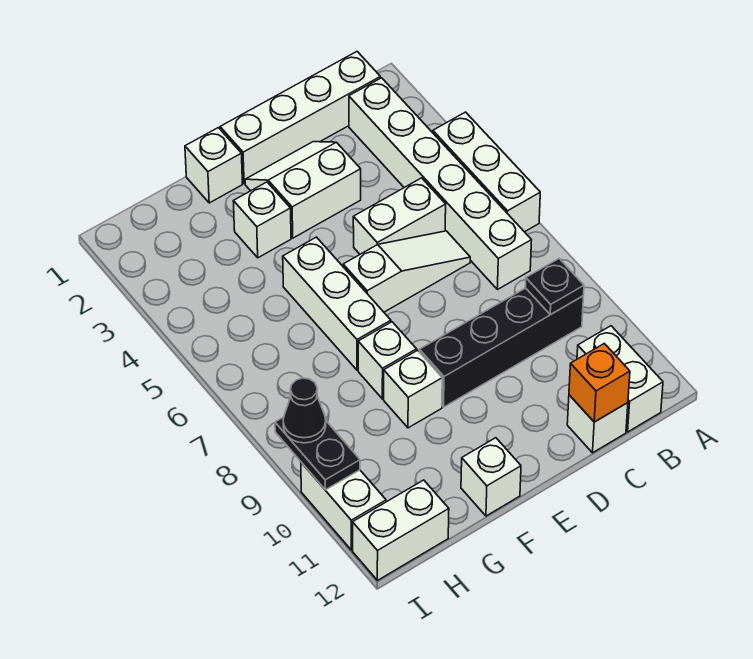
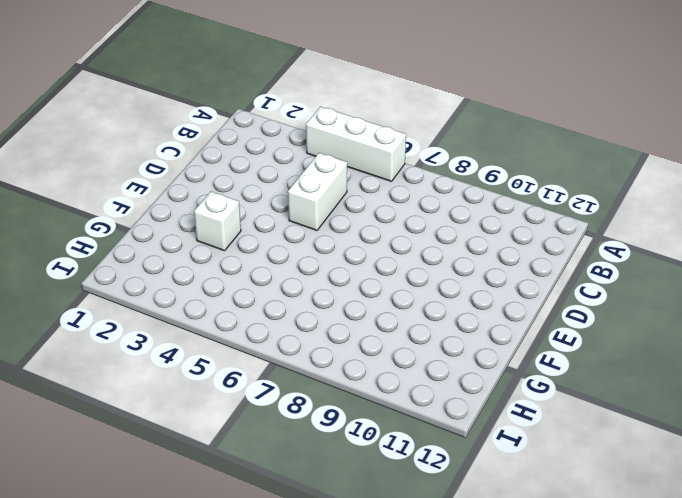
none -> white brick B1:E1 level 1
none -> white brick B2:B7 level 1
none -> black brick B9:E9 level 1

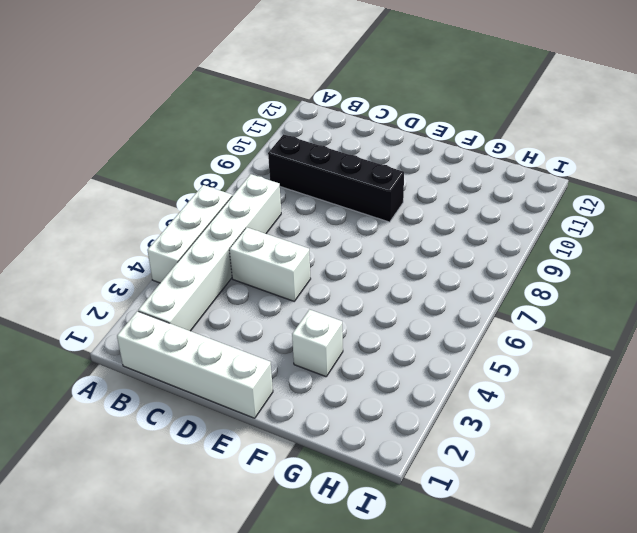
none -> white brick B11:B12 level 1
none -> white slope C6:E6 level 1 top E
none -> white brick C12 level 1

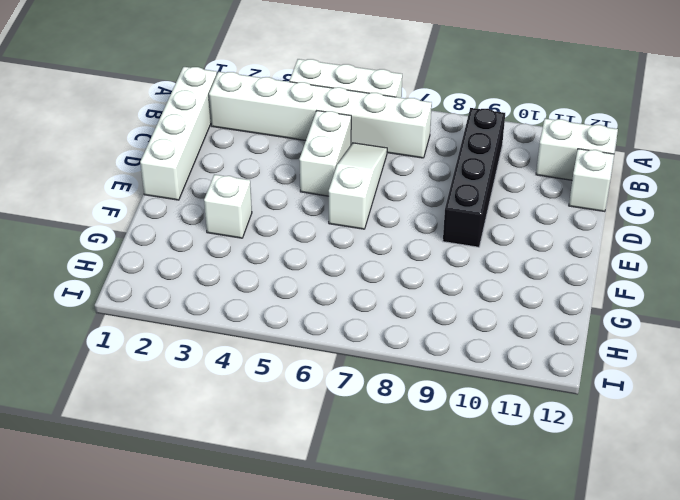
none -> white slope D2:E3 level 1 top 3
none -> white brick F1 level 1
none -> white brick F5:F7 level 1

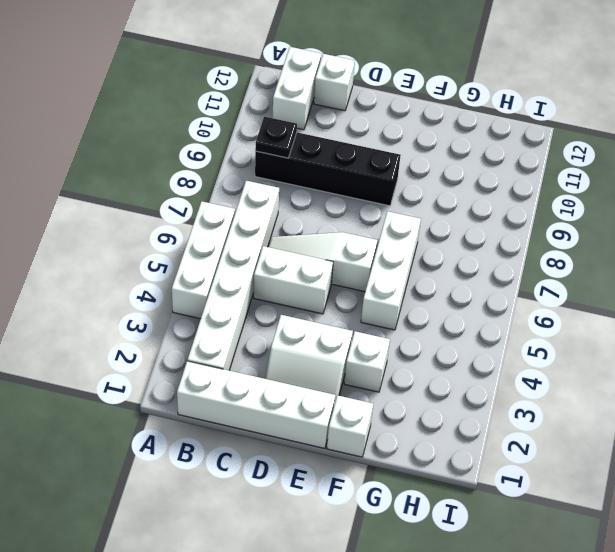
none -> white brick F8 level 1
none -> white brick F9 level 1
none -> white brick F12 level 1

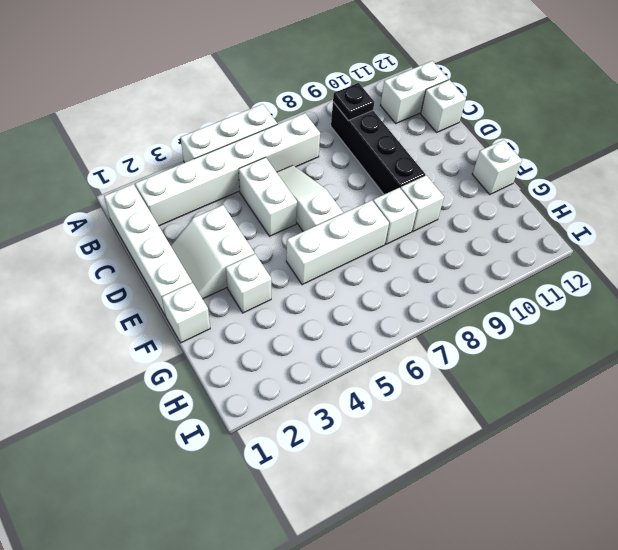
none -> white brick H12:I12 level 1
none -> white brick I10:I11 level 1
none -> orange brick C12 level 2

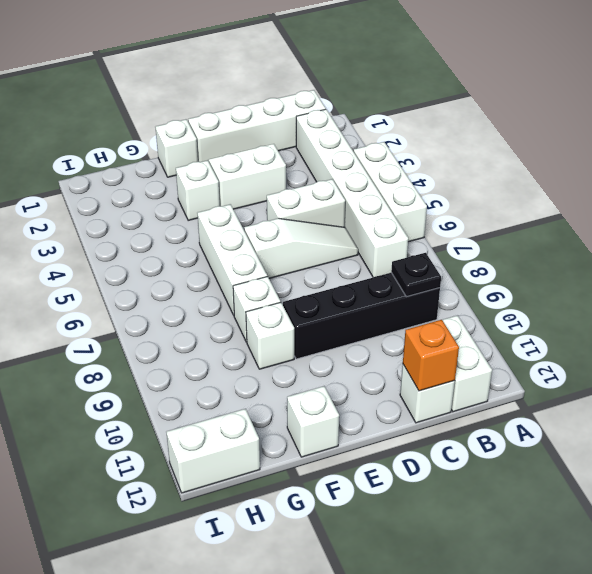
none -> white brick I10:I11 level 1
none -> black plate I9:I10 level 2
none -> black cone I9 level 3

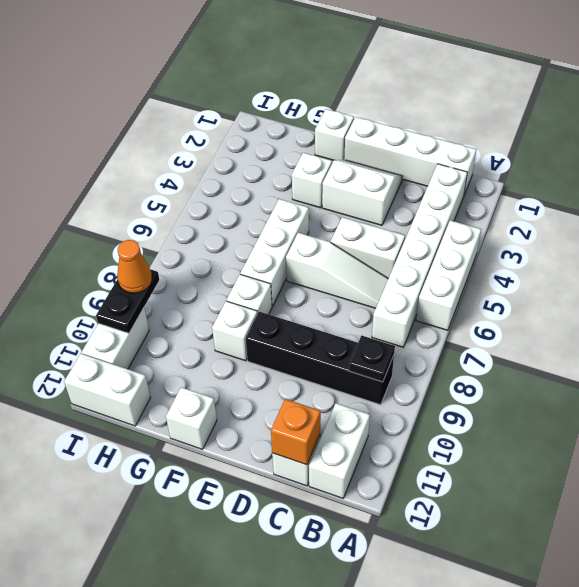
orange cone I9 level 3 -> black cone I9 level 3

